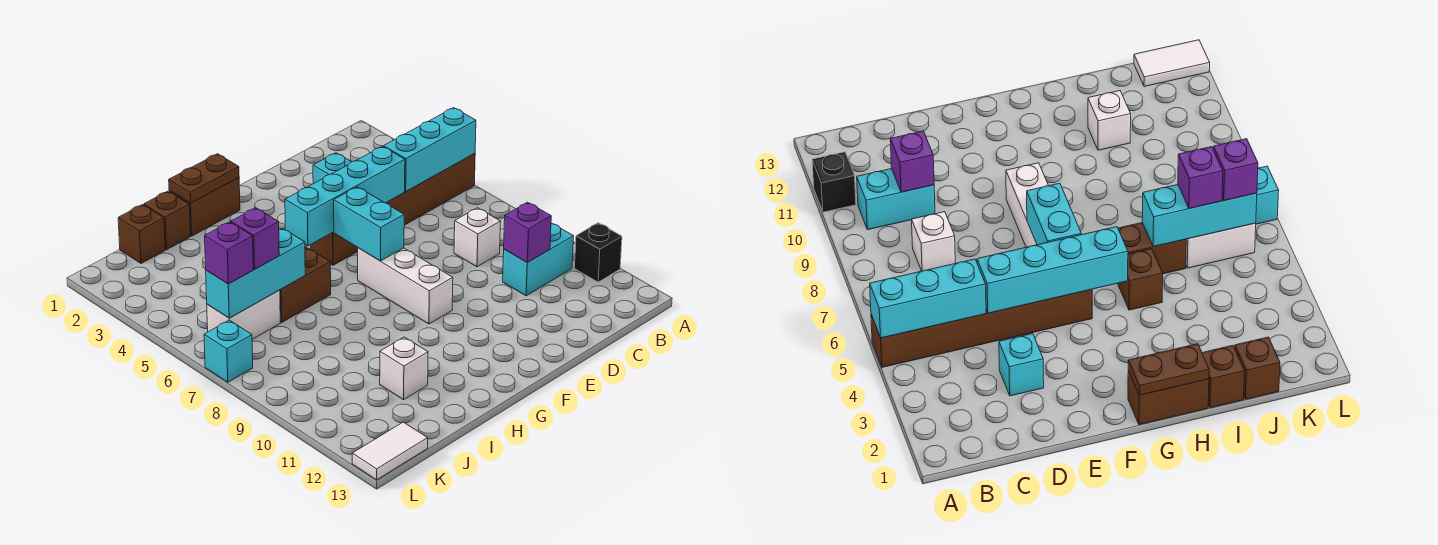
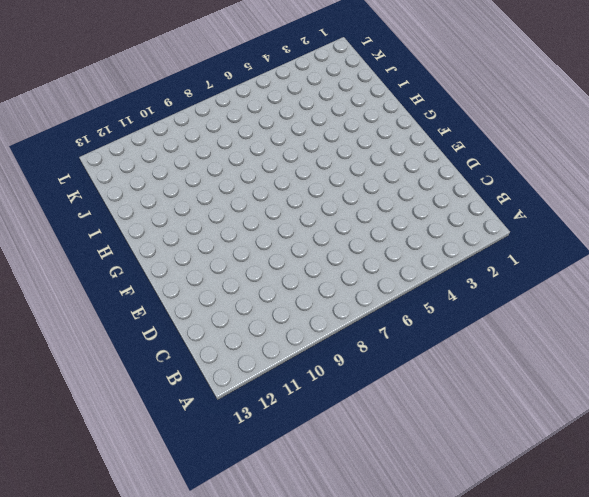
none -> brown brick A5:F5 level 1
none -> black brick A11 level 1
none -> cyan brick B10:C10 level 1

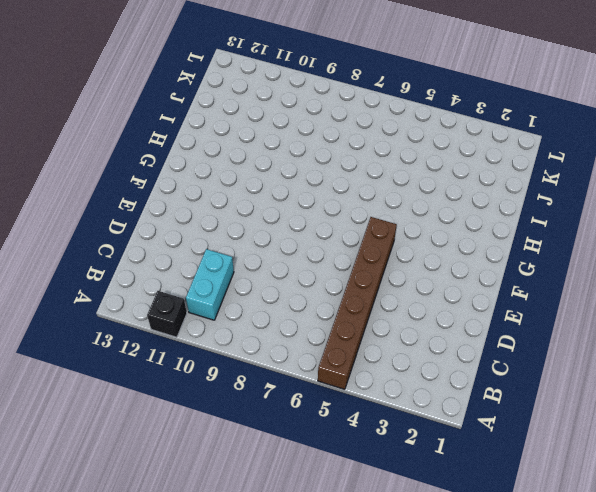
none -> white brick C8 level 1
none -> cyan brick D3 level 1
none -> white brick F7:F9 level 1

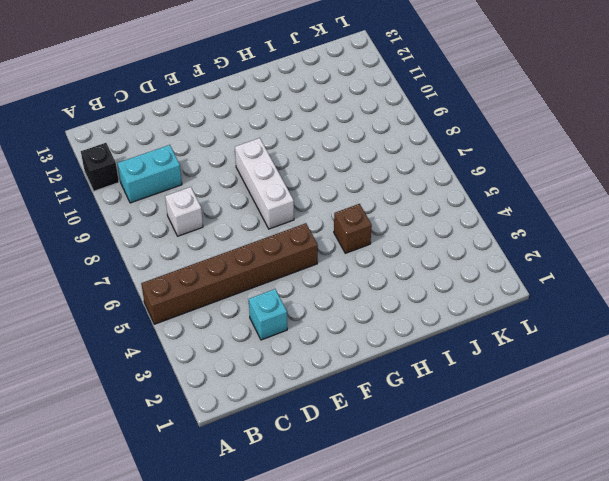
none -> brown brick G1:H1 level 1
none -> brown brick H6:I6 level 1
none -> brown brick I1 level 1

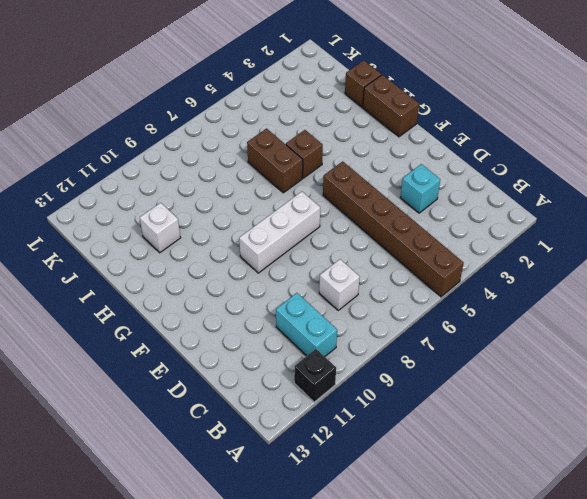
none -> brown brick J1 level 1
none -> white brick J6:K6 level 1
none -> white tile K13:L13 level 1

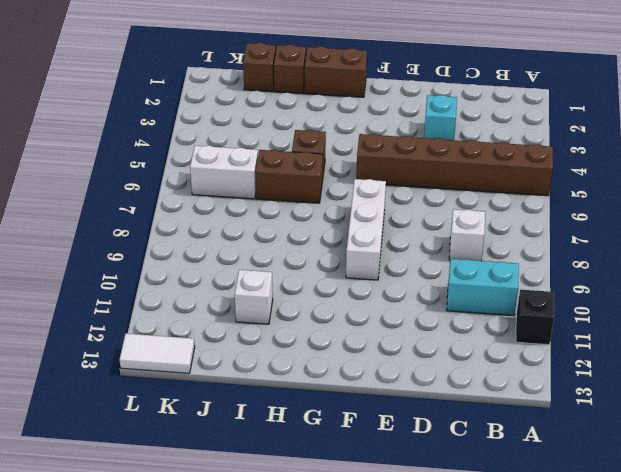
none -> cyan brick L7 level 1
none -> cyan brick A5:C5 level 2
none -> purple brick C10 level 2

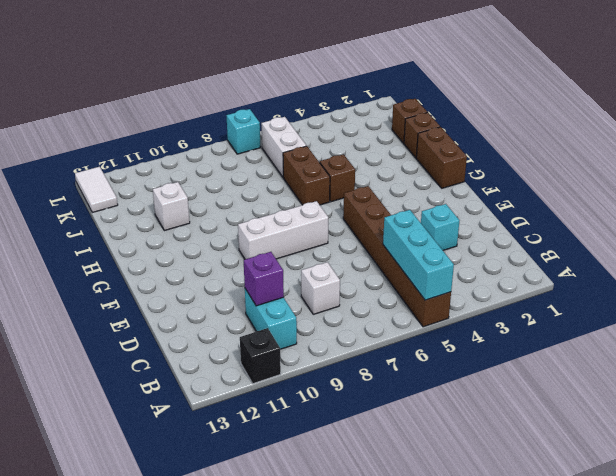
none -> cyan brick D5:G5 level 2
none -> cyan brick F6:F7 level 2
none -> brown plate G1:H1 level 2

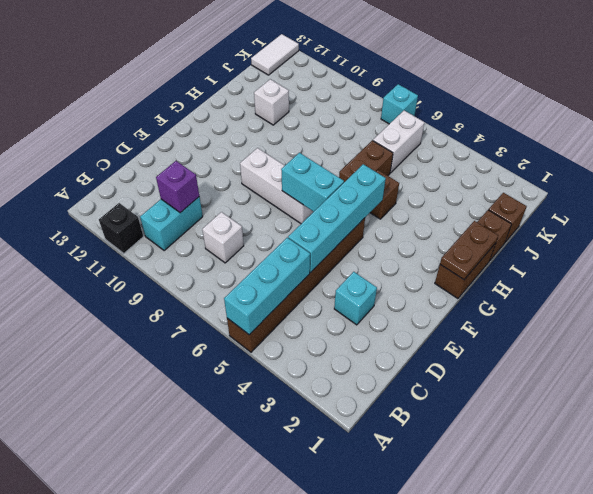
none -> cyan brick I6:K6 level 2
none -> purple brick J6 level 3
none -> purple brick K6 level 3

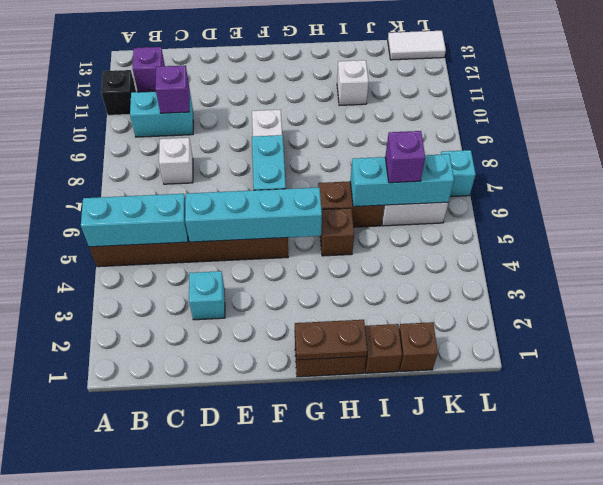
purple brick B12 level 1 -> purple brick K6 level 3

